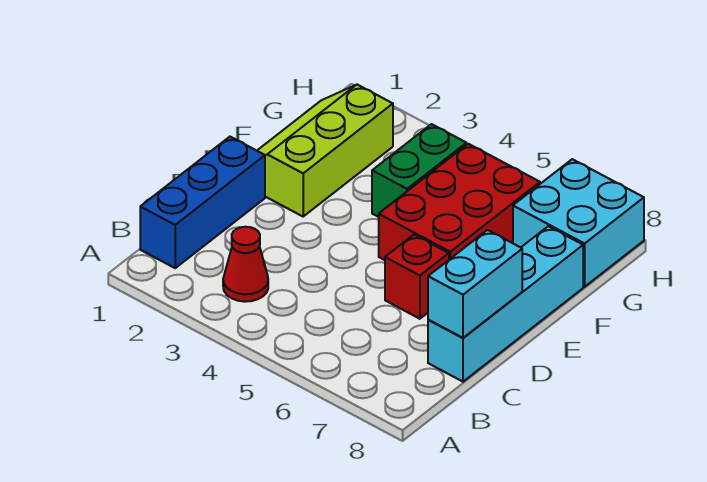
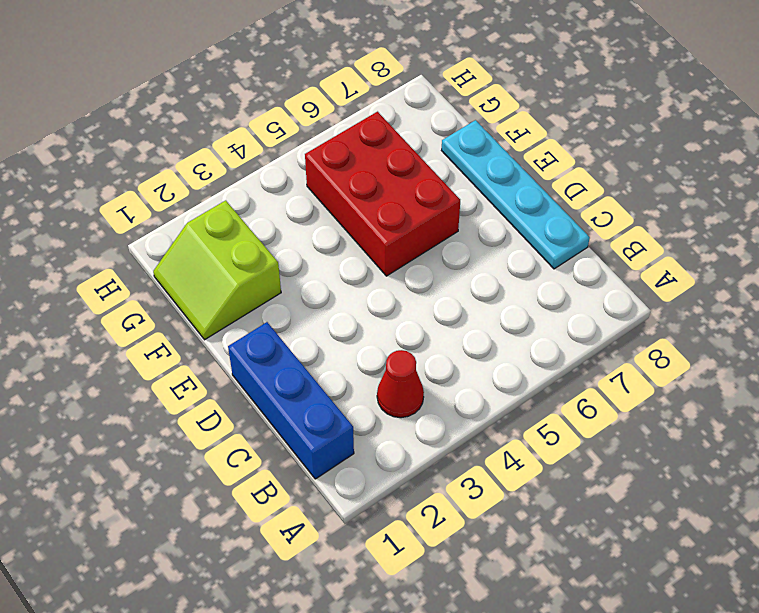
cyan plate C8:F8 level 1 -> cyan brick C8:F8 level 1
lime slope F1:G2 level 1 top 2 -> lime slope E1:G2 level 1 top 2
none -> red brick D6 level 1
none -> green brick F4:G4 level 1

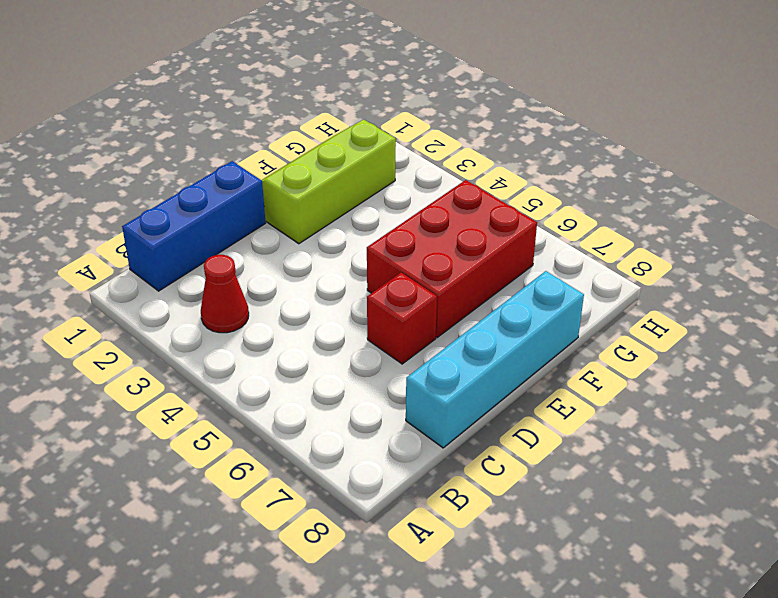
none -> green brick F4:G4 level 1
none -> cyan brick G7:H8 level 1

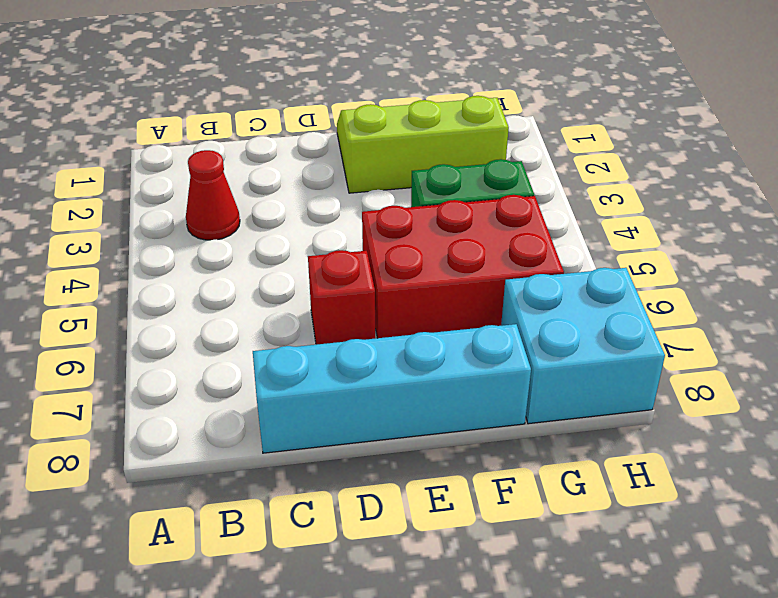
none -> blue brick B1:D1 level 1
none -> cyan brick C8:D8 level 2

